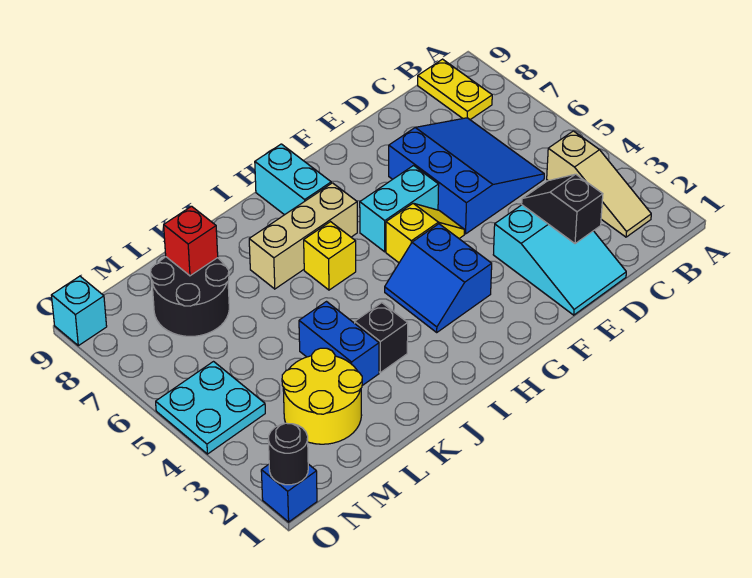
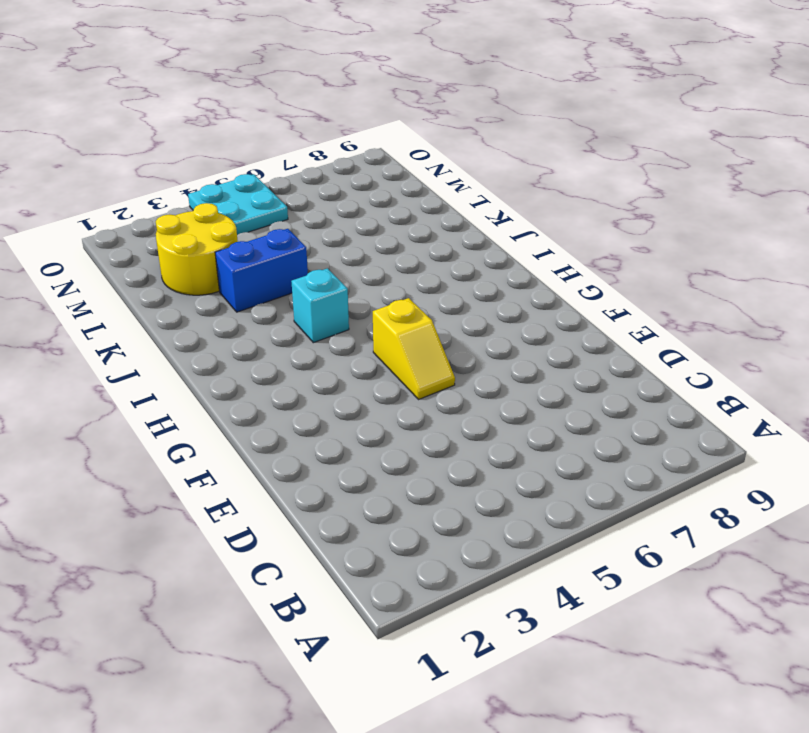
cyan brick I4 level 1 -> cyan brick O9 level 1
none -> tan slope B2:B4 level 1 top 4
none -> yellow plate B8:B9 level 1
none -> blue slope C5:E7 level 1 top E

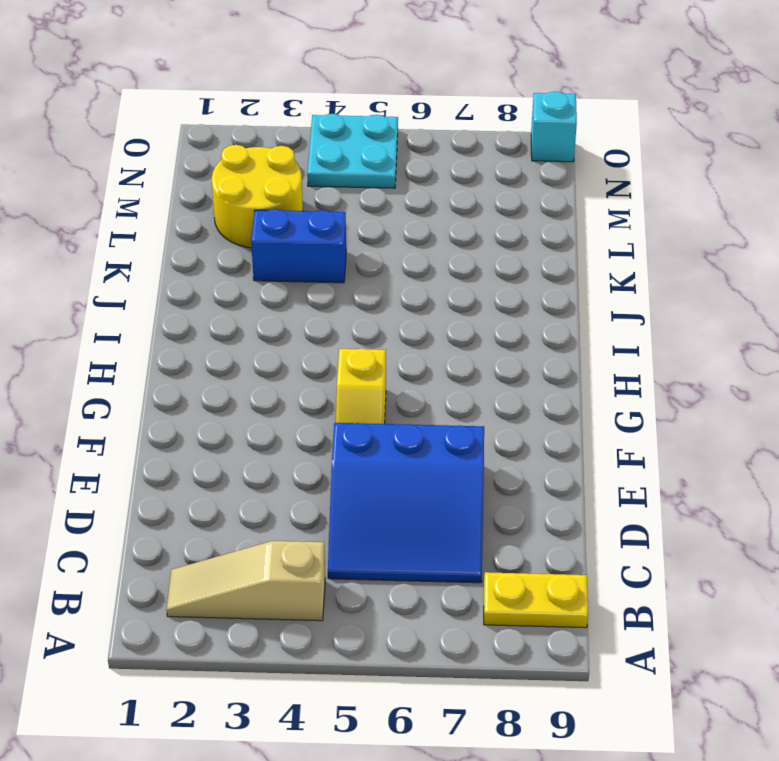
none -> cyan slope D1:E3 level 1 top 3
none -> cyan brick F6:G6 level 1
none -> blue slope G3:H4 level 1 top G

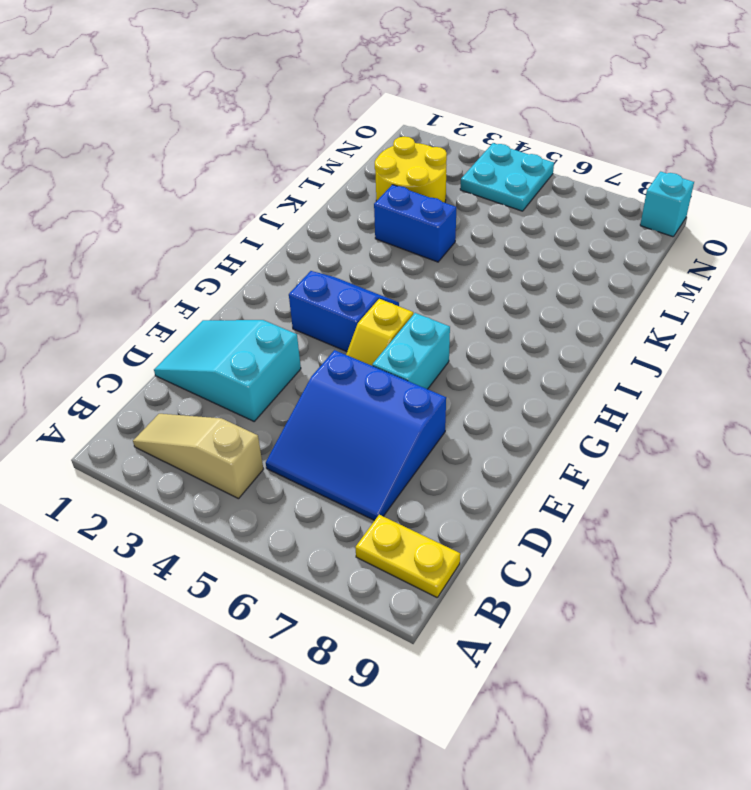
none -> tan brick H7:J7 level 1
none -> cyan brick H8:H9 level 1
none -> yellow brick I6 level 1

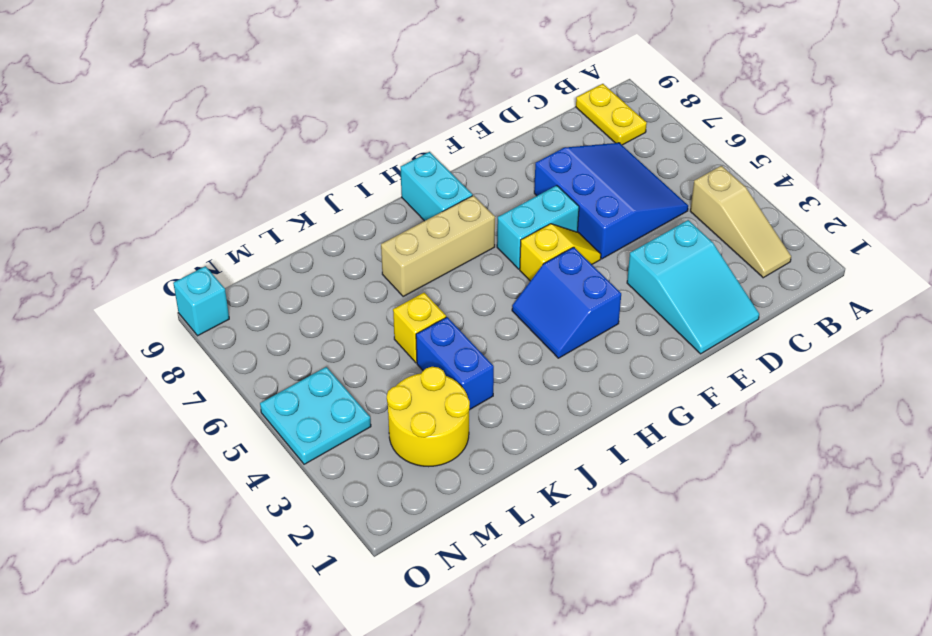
yellow brick K5 level 1 -> yellow brick I6 level 1
none -> black brick J3 level 1
none -> black round brick L7:M8 level 1
none -> blue brick O1 level 1

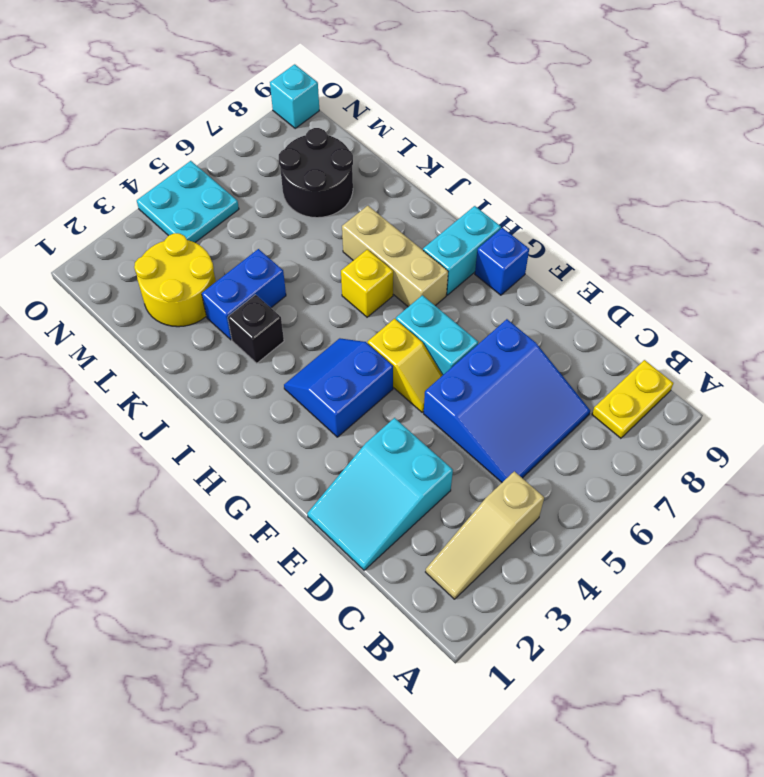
blue brick G9 level 1 -> blue brick O1 level 1
none -> black slope D2:D3 level 2 top 2
none -> red brick L8 level 2
none -> black round brick O1 level 2

